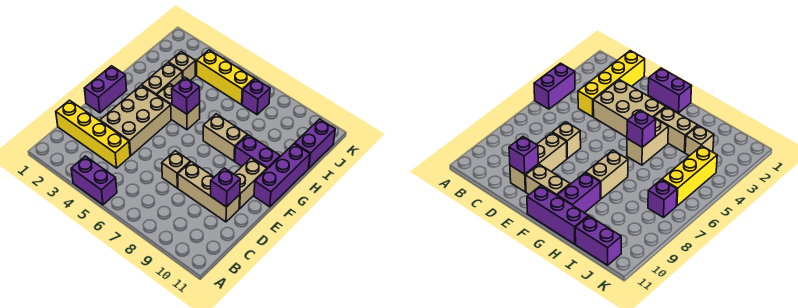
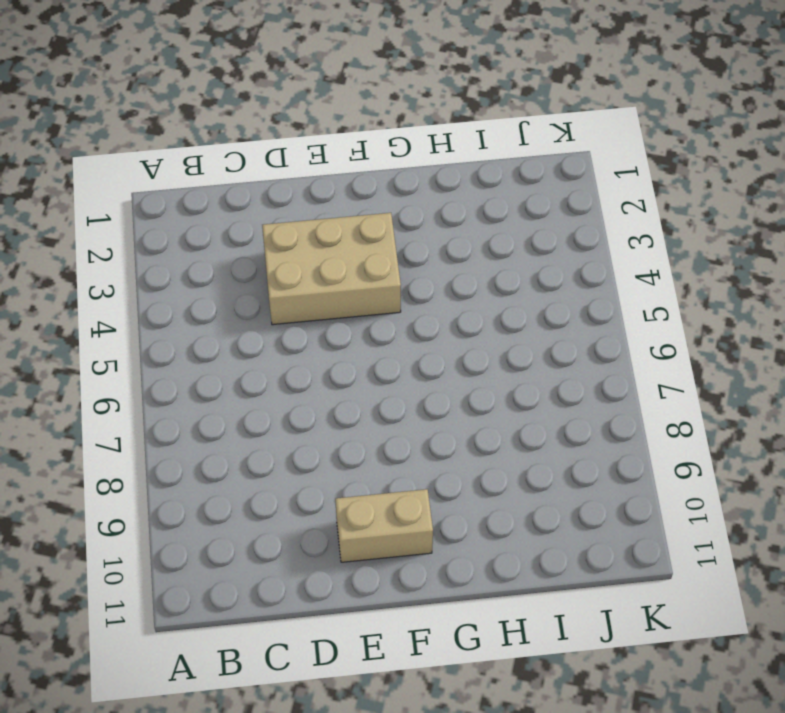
none -> purple brick A4:A5 level 1
none -> yellow brick C1:C4 level 1
none -> tan brick D7 level 1

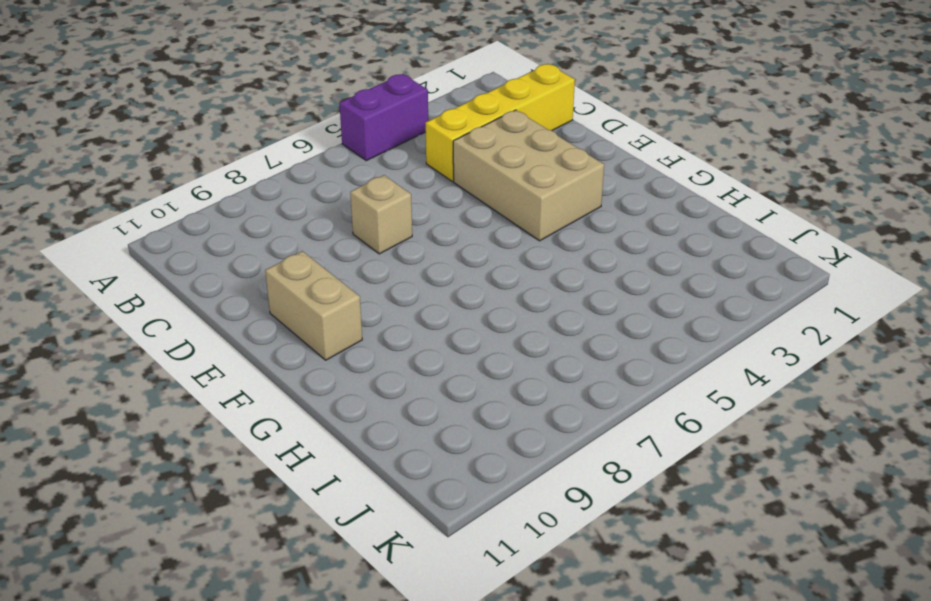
none -> tan brick D8:D10 level 1
none -> purple brick E1:F1 level 1
none -> purple brick F11:H11 level 1

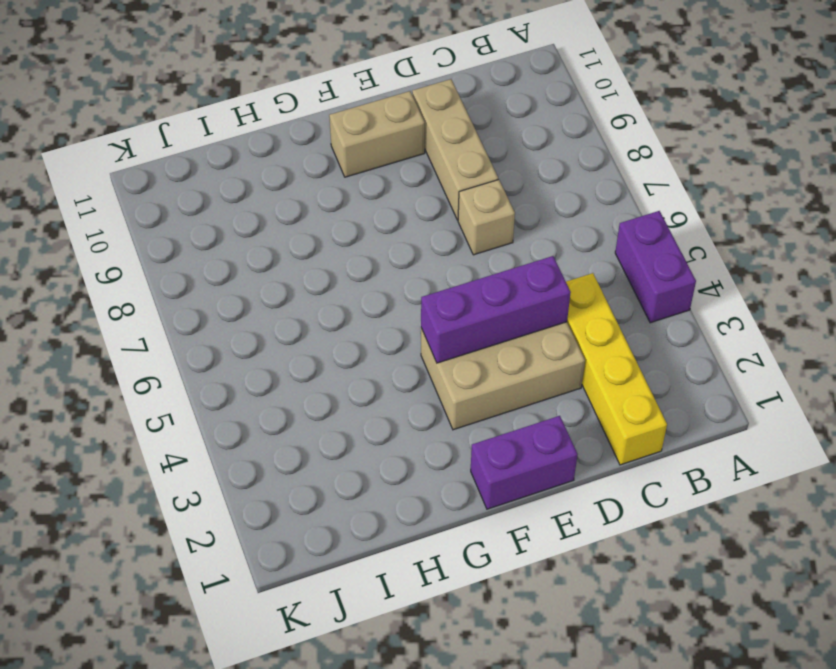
purple brick D4:F4 level 2 -> purple brick F11:H11 level 1
none -> tan brick G3:H3 level 1
none -> tan brick G4:G5 level 1
none -> tan brick G7:G8 level 1

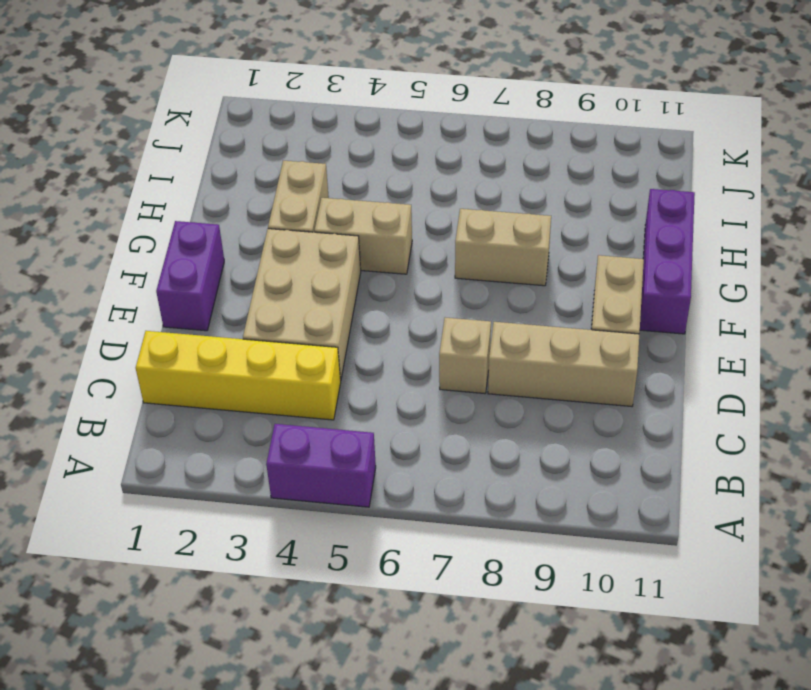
none -> purple brick G9:G10 level 1
none -> tan brick I3 level 1
none -> purple brick I11:J11 level 1

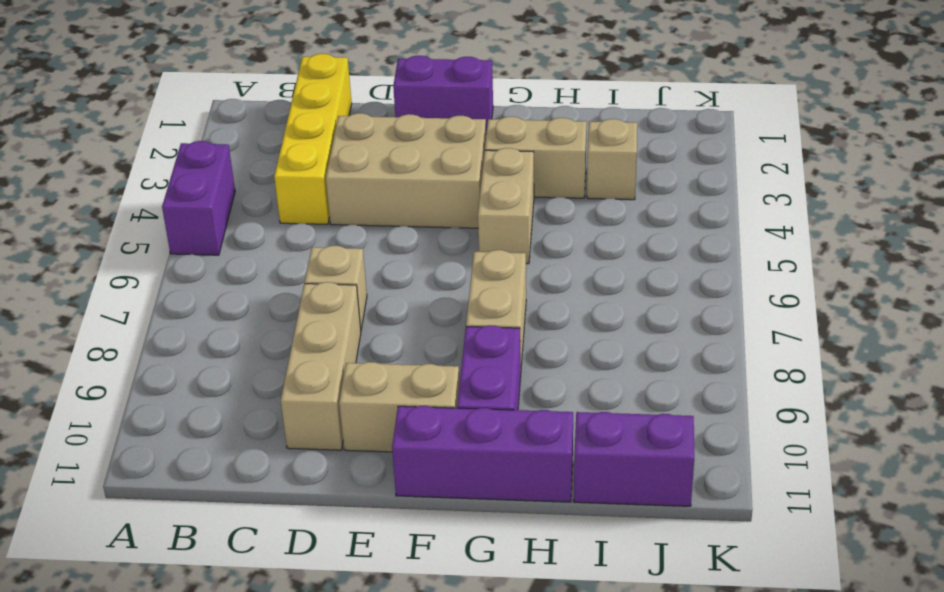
none -> yellow brick J4:J6 level 1
none -> purple brick J7 level 1
none -> purple brick D10 level 2

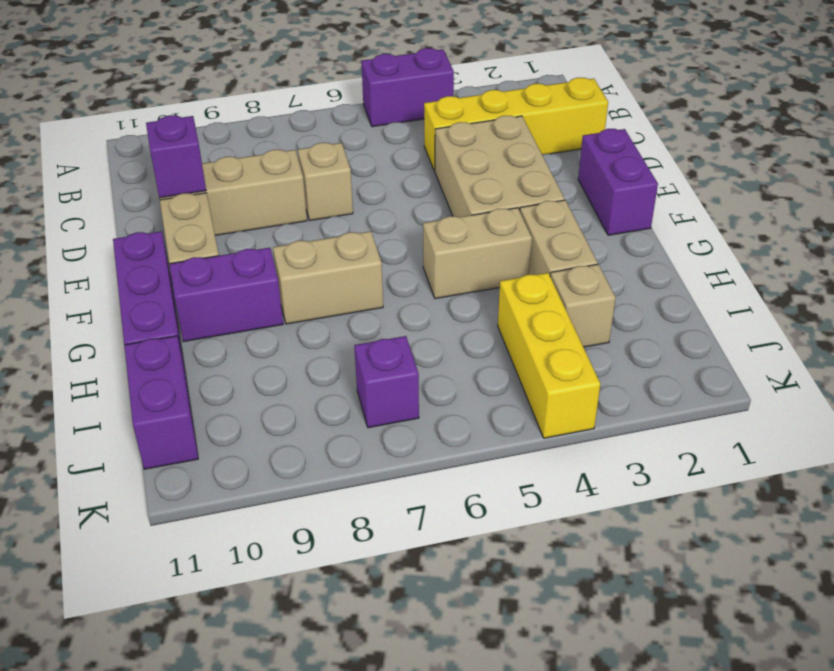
yellow brick I4:K4 level 1 -> yellow brick J4:J6 level 1
none -> purple brick G5 level 2

